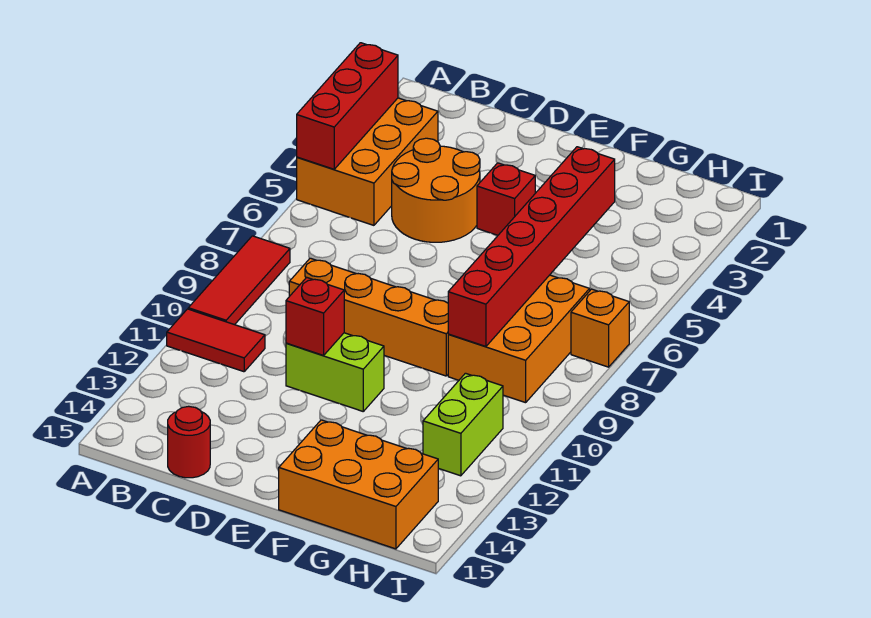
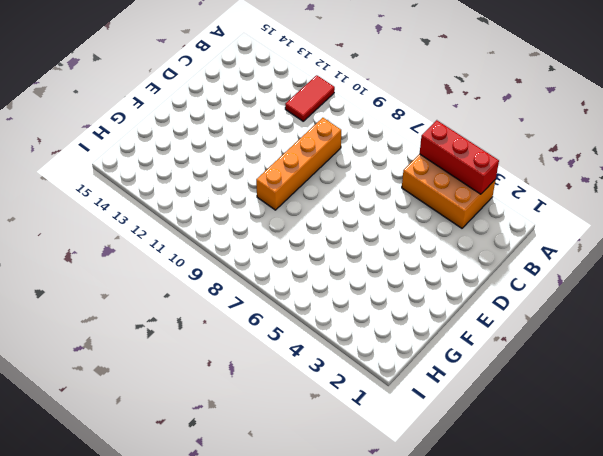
none -> red tile A8:A10 level 1
none -> orange round brick C4:D5 level 1
none -> red round brick C15 level 1

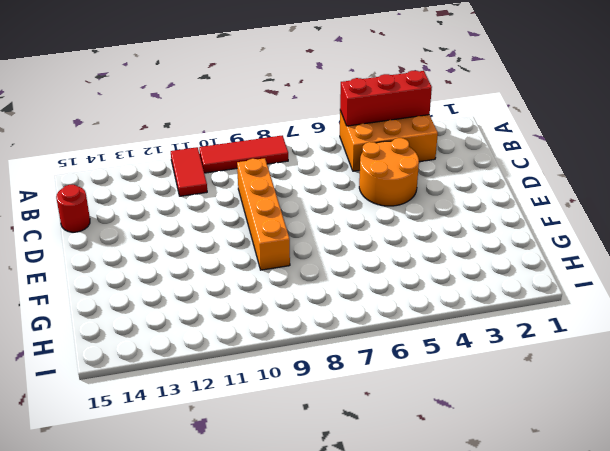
none -> lime brick D11:E11 level 1
none -> red brick E4 level 1
none -> orange brick F14:H15 level 1

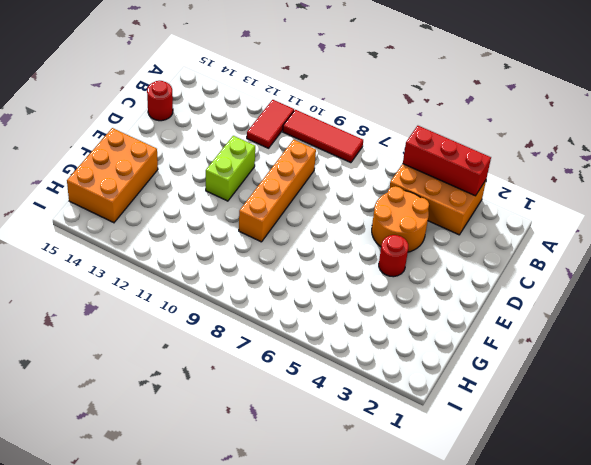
red round brick E4 level 1 -> red brick E4 level 1
none -> orange brick G7:H9 level 1
none -> lime brick H11:H12 level 1
none -> orange brick I7 level 1

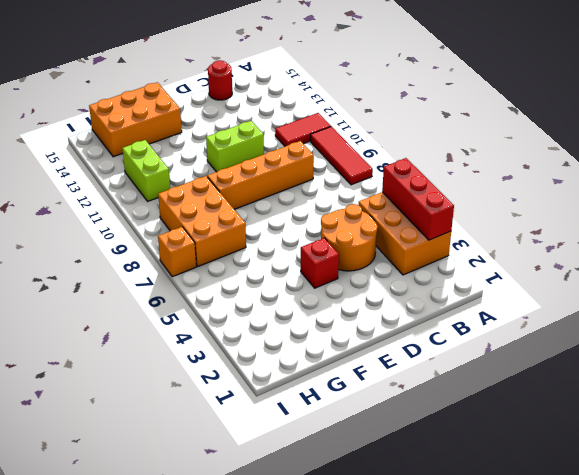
none -> red brick D11 level 2
none -> red brick G4:G9 level 2

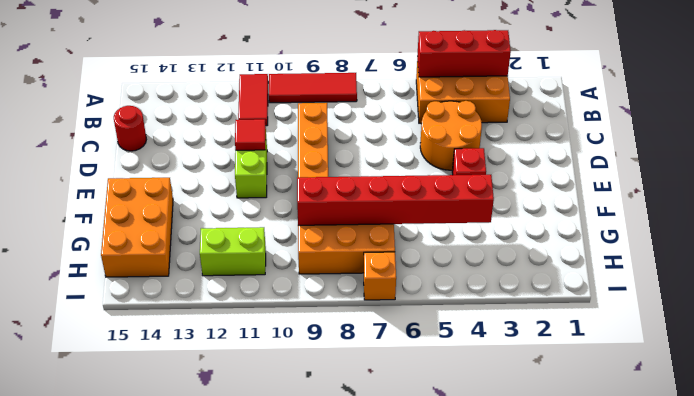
red tile D11 level 2 -> red brick D11 level 2

